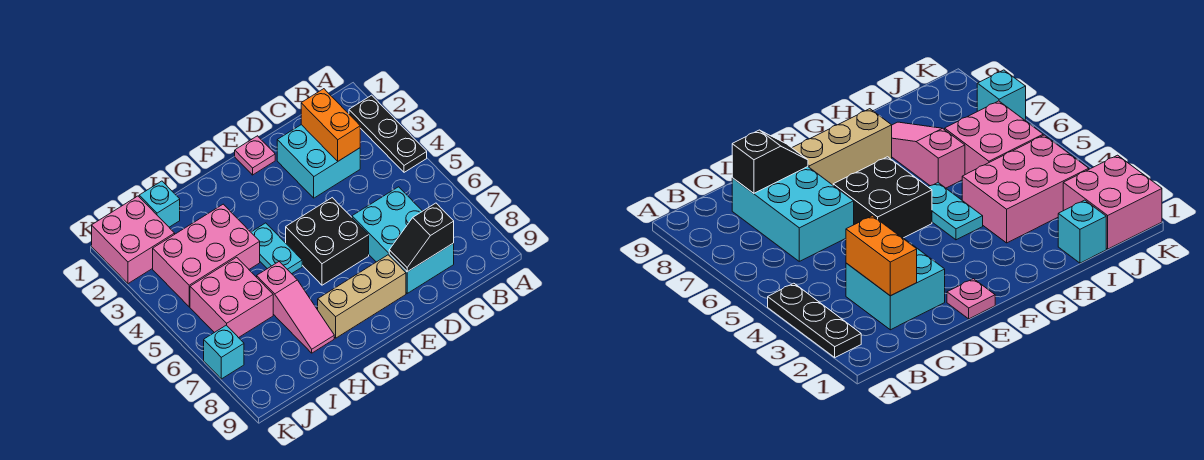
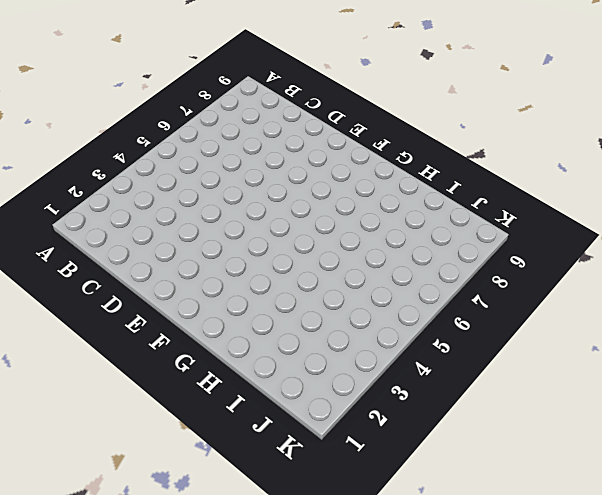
none -> black plate A2:A4 level 1
none -> cyan brick C2:D3 level 1
none -> cyan brick C6:D8 level 1

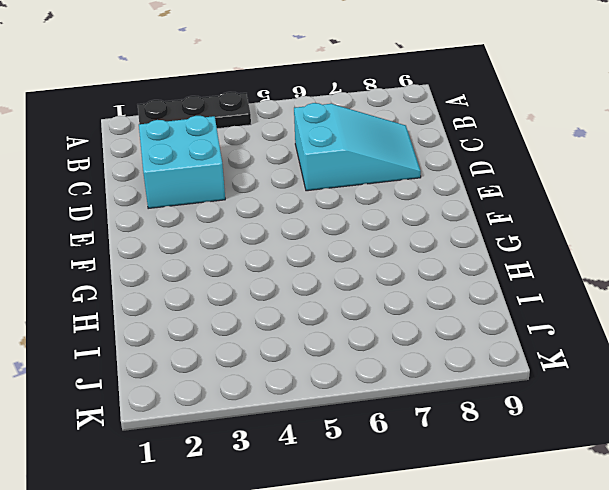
cyan slope C6:D8 level 1 top 6 -> cyan brick C6:D8 level 1
none -> pink plate E1 level 1
none -> black brick E5:F6 level 1
none -> tan brick E8:G8 level 1

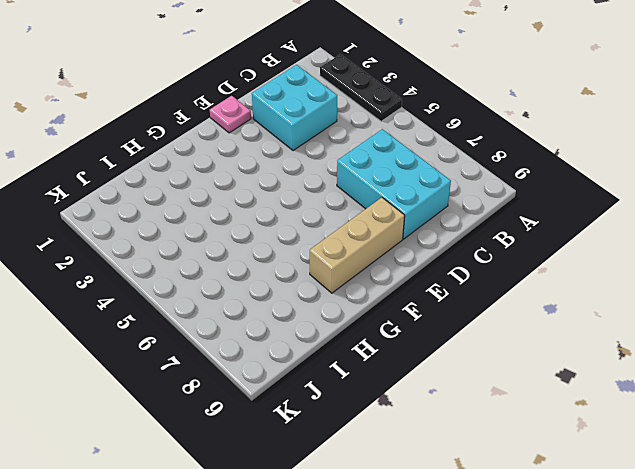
none -> black brick E5:F6 level 1
none -> cyan plate G4:G5 level 1
none -> pink brick H3:J4 level 1

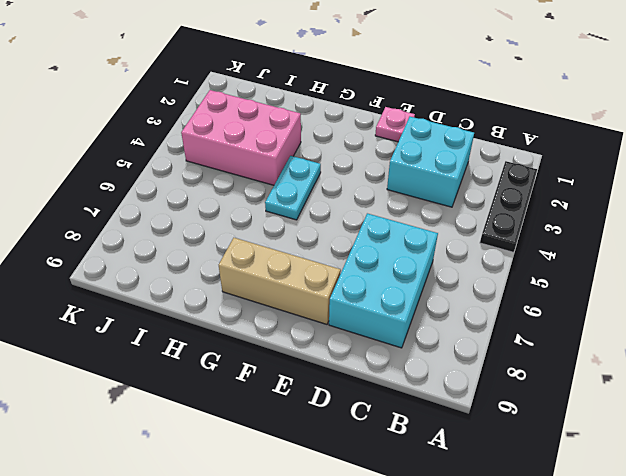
none -> black brick E5:F6 level 1
none -> pink slope H6:H8 level 1 top 6
none -> cyan brick I1 level 1

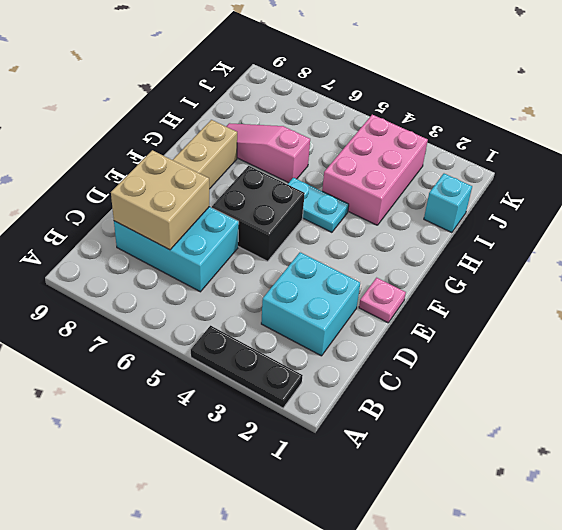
tan brick C7:D8 level 2 -> black slope C8:D8 level 2 top C
none -> pink brick I5:J6 level 1
none -> pink brick J1:K2 level 1
none -> cyan brick K7 level 1

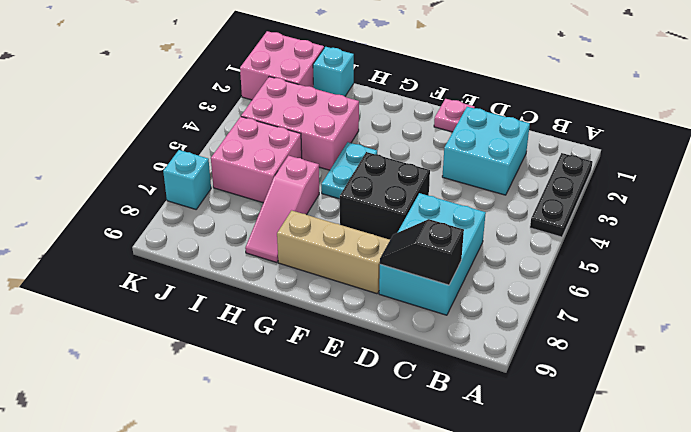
none -> orange brick C2:C3 level 2

